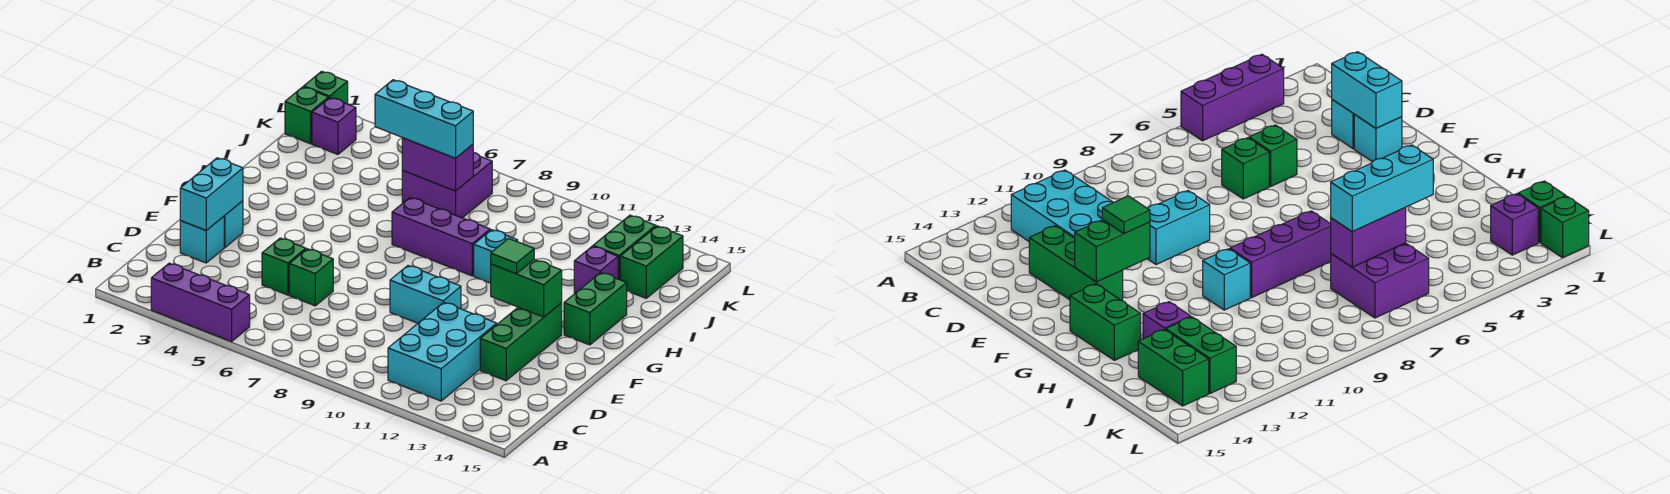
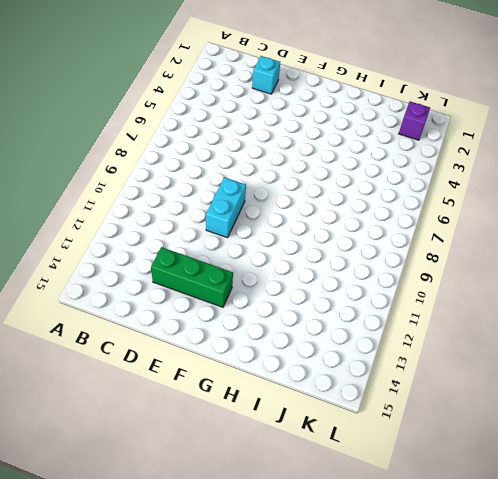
none -> purple brick A3:A5 level 1
none -> cyan brick B11:D12 level 1
none -> green brick D5 level 1

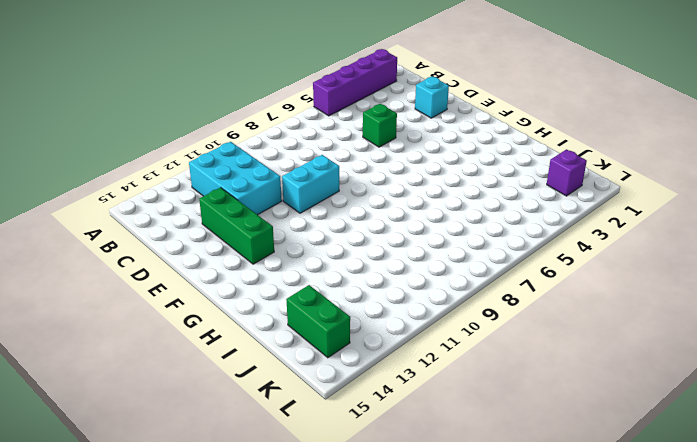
purple brick A2:A5 level 1 -> purple brick A3:A5 level 1
none -> green brick D6 level 1
none -> cyan brick E2 level 1
none -> green brick G14:H14 level 1

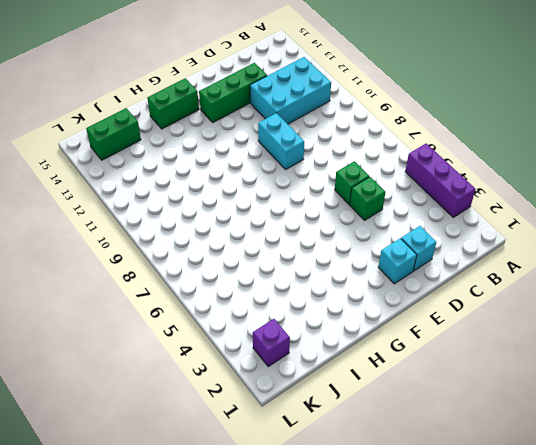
none -> purple brick H7:H9 level 1
none -> cyan brick H10 level 1
none -> purple brick I13 level 1

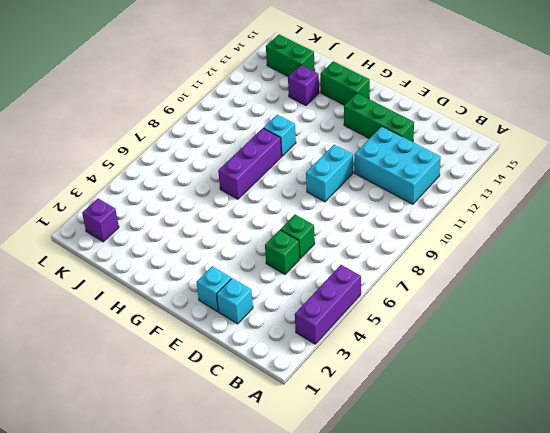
none -> purple brick J6:K7 level 1
none -> green brick J13:K13 level 1
none -> green brick K1 level 1

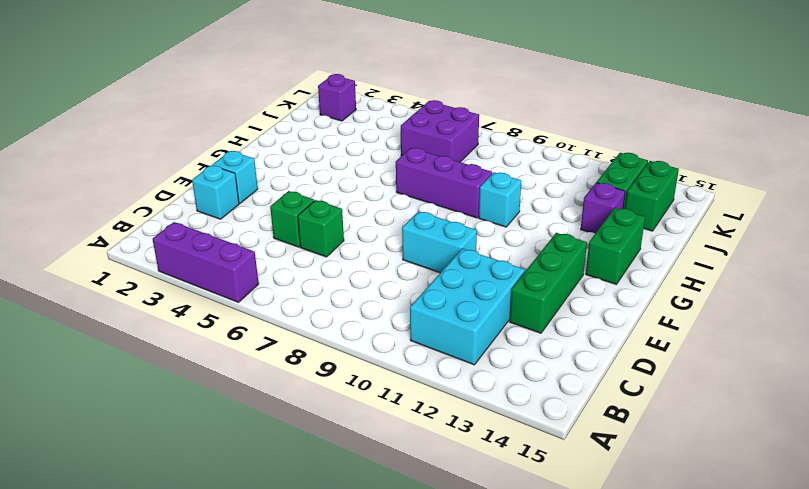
none -> green brick K1 level 1
none -> green brick L1 level 1
none -> cyan brick D2:E2 level 2

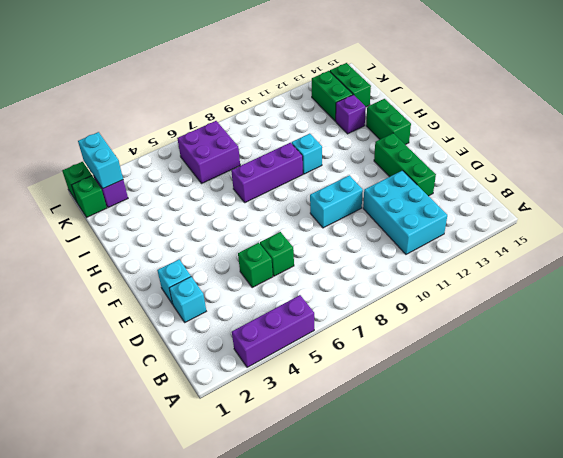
cyan brick K2:L2 level 2 -> cyan brick D2:E2 level 2
none -> green brick F12:F13 level 2
none -> purple brick J6:J7 level 2
none -> green tile F12 level 3

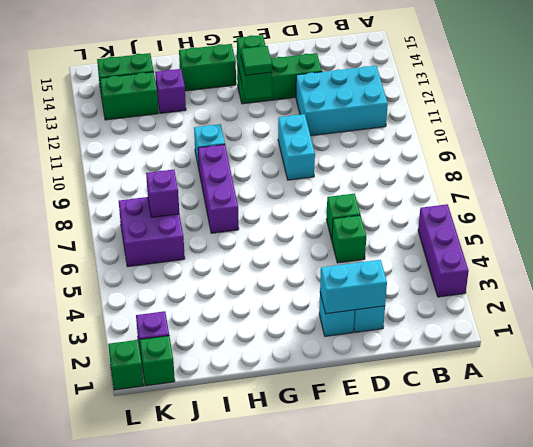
purple brick J7 level 2 -> purple brick J6:J7 level 2
none -> cyan brick J5:J7 level 3

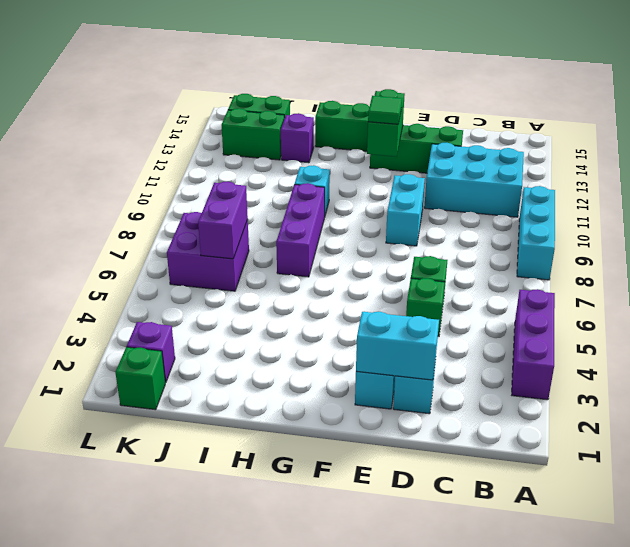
cyan brick A8:A10 level 1 -> cyan brick J5:J7 level 3
none -> green brick L1 level 1

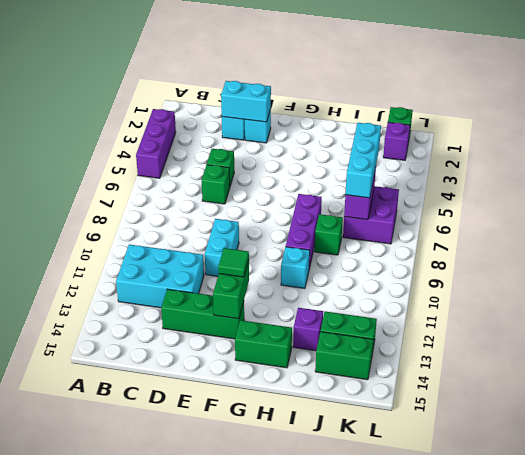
green brick I8 level 1 -> green brick L1 level 1

